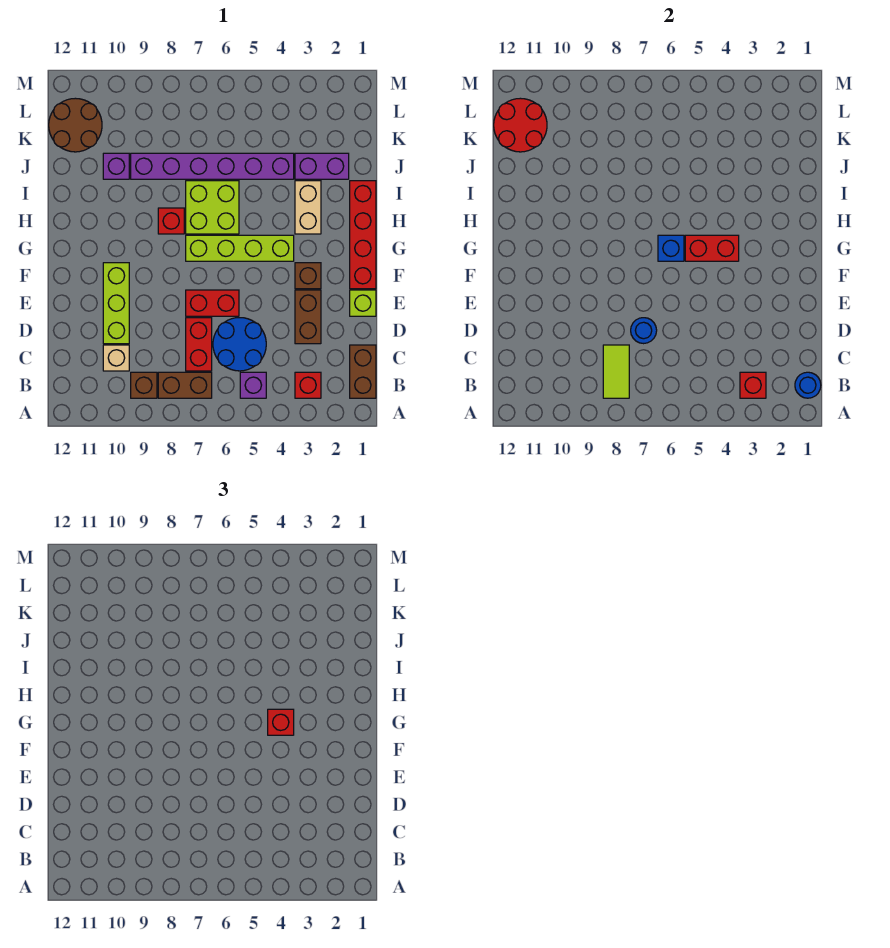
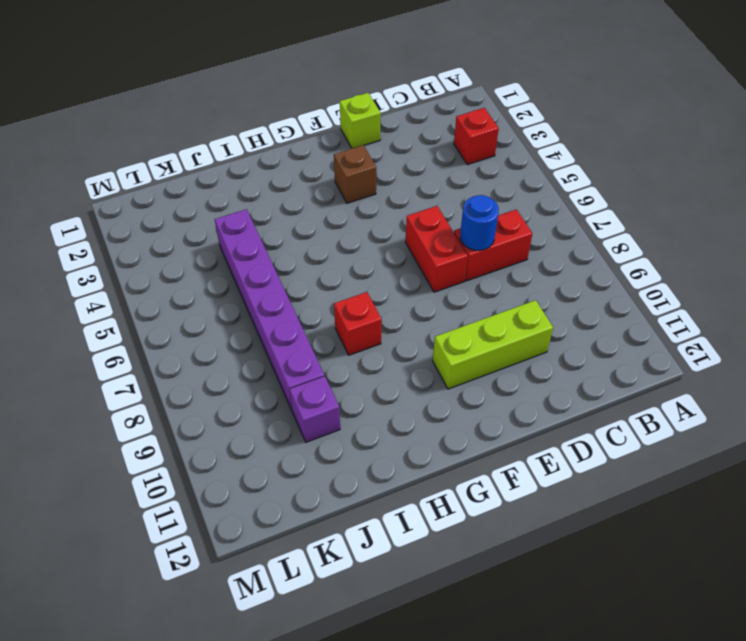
none -> brown brick B1:C1 level 1
none -> purple brick B5 level 1
none -> brown brick B7:B8 level 1
none -> brown brick B9 level 1

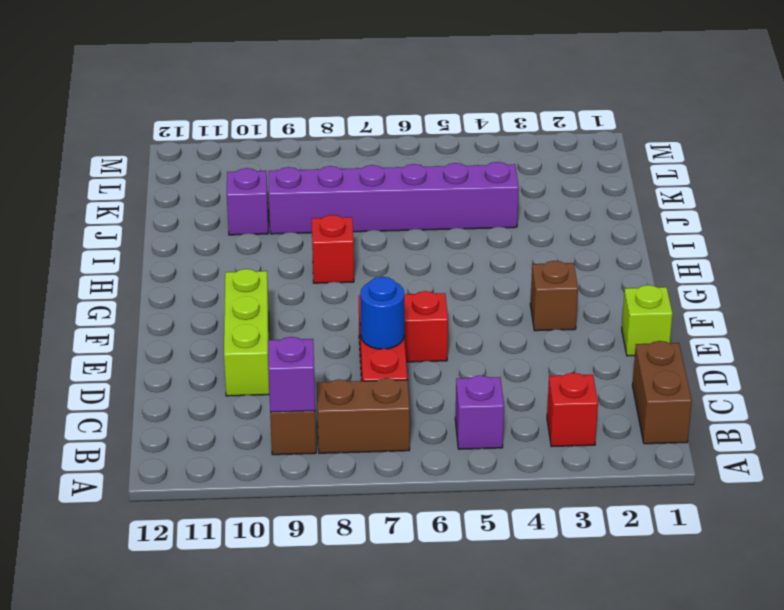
purple brick B9 level 2 -> none
none -> blue round brick C5:D6 level 1
none -> tan brick C10 level 1
none -> brown brick D3:E3 level 1
none -> red brick F1:I1 level 1

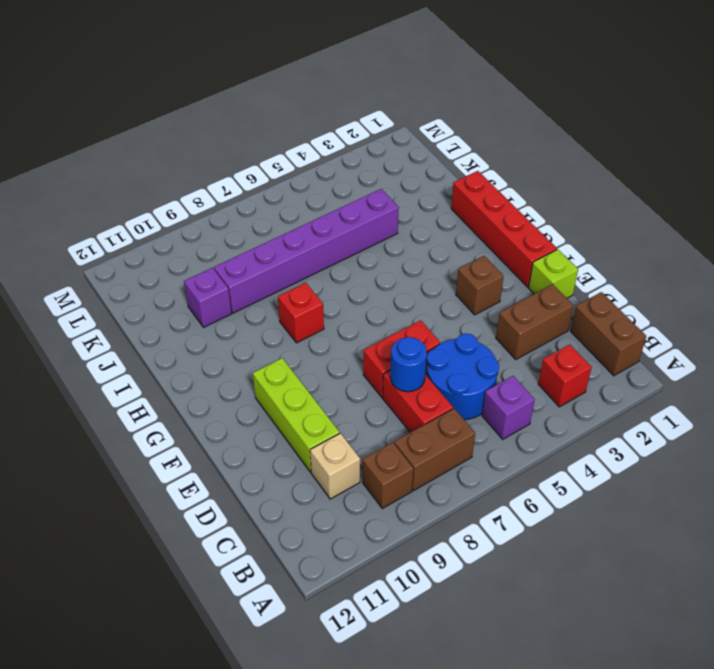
brown brick D2:D3 level 1 -> brown brick D3:E3 level 1
none -> lime brick G4:G7 level 1
none -> tan brick H3:I3 level 1
none -> lime brick H6:I7 level 1
none -> purple brick J2:J3 level 1

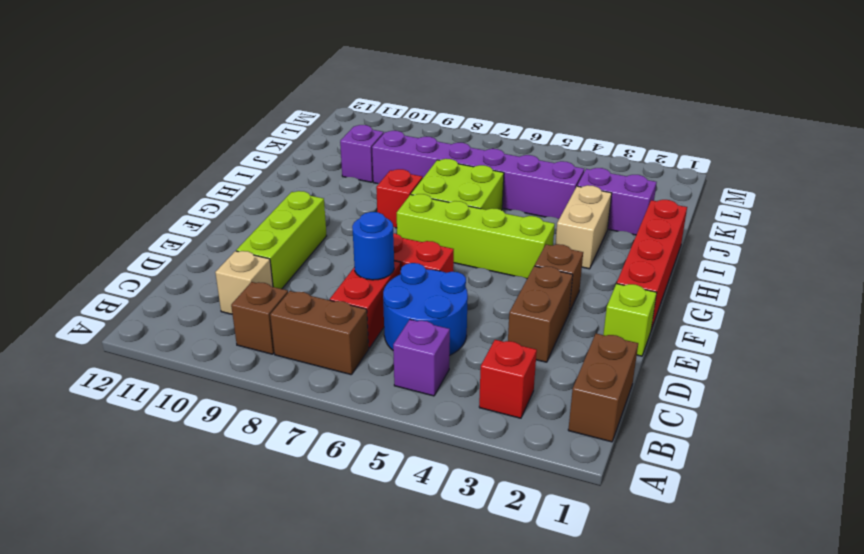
none -> brown round brick K11:L12 level 1
none -> blue round brick B1 level 2
none -> red brick B3 level 2
none -> lime tile B8:C8 level 2

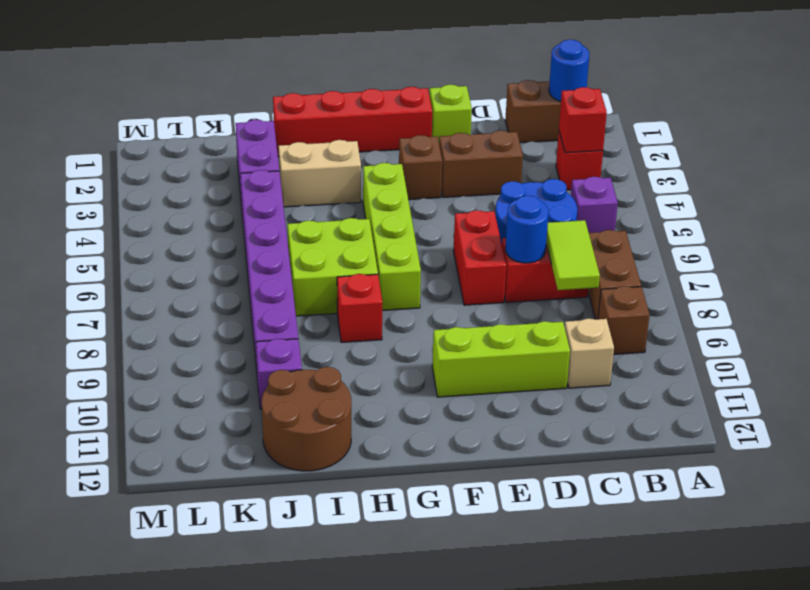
lime tile C7:C8 level 2 -> lime tile B8:C8 level 2
brown round brick I11:J12 level 1 -> brown round brick K11:L12 level 1
none -> red brick G4:G5 level 2
none -> blue brick G6 level 2
none -> red round brick K11:L12 level 2
none -> red brick G4 level 3

